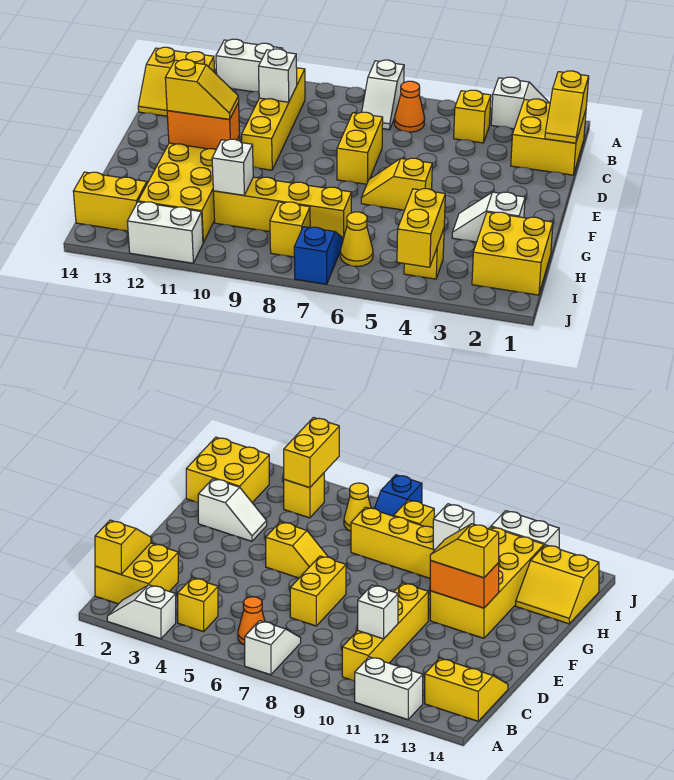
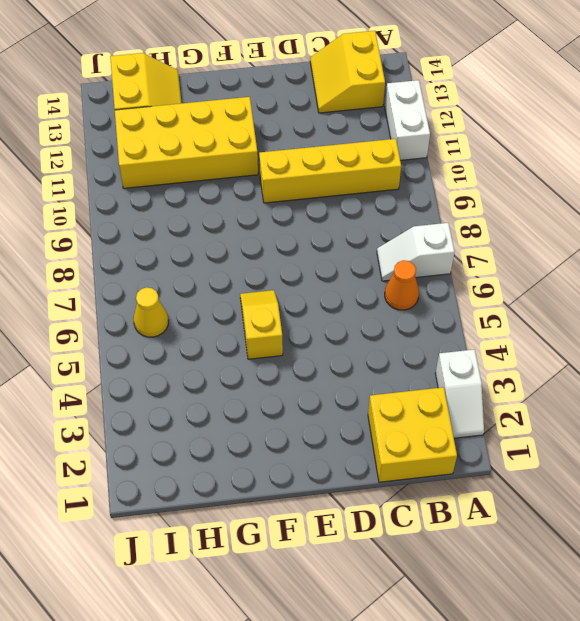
none -> yellow brick B4 level 1
none -> yellow brick D7:E7 level 1
none -> white slope G2:G3 level 1 top 2

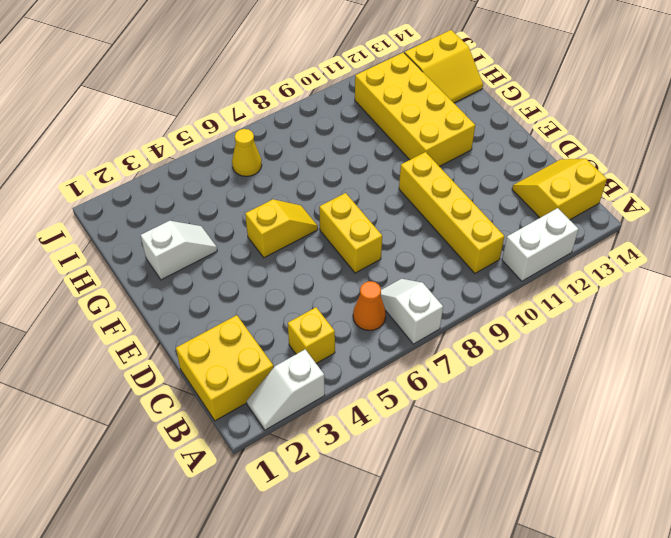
none -> yellow brick H1:I2 level 1
none -> yellow brick H7:H10 level 1
none -> yellow brick I4 level 1

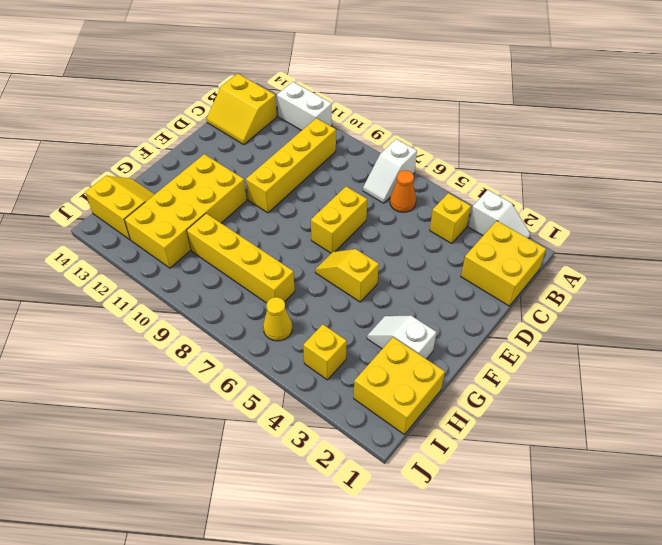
none -> blue slope I7:J7 level 1 top J
none -> yellow brick I8 level 1
none -> white brick J11:J12 level 1

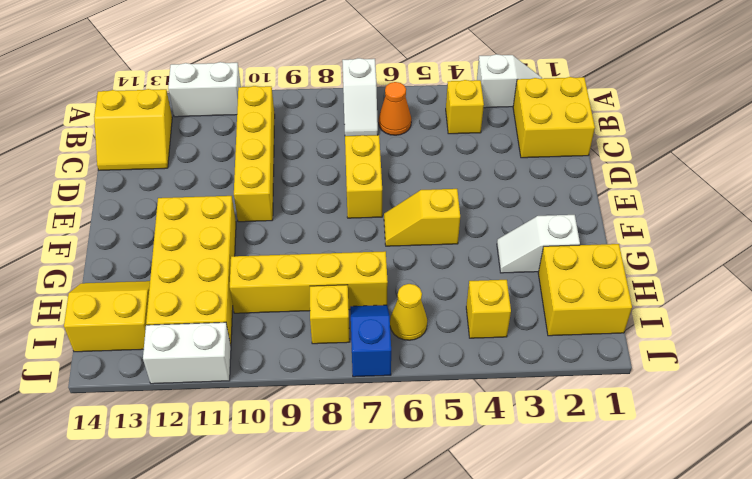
none -> yellow slope B1:C1 level 2 top B
none -> white brick C10 level 2
none -> orange brick F11:F12 level 2

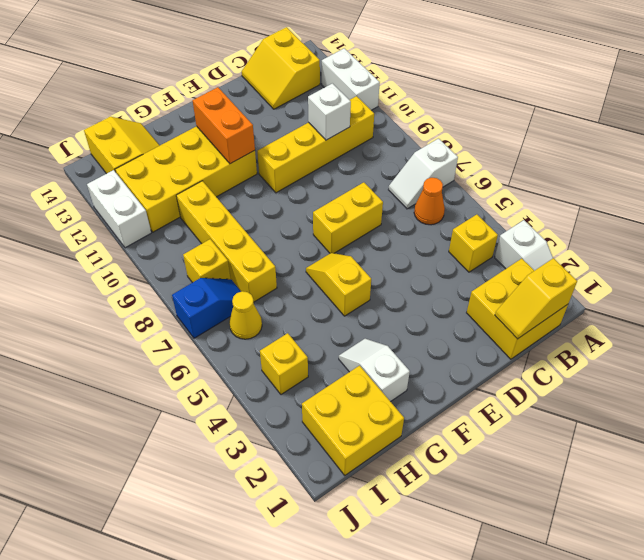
none -> white brick H10 level 2
none -> yellow brick I4:J4 level 2
none -> yellow slope F11:F12 level 3 top 12

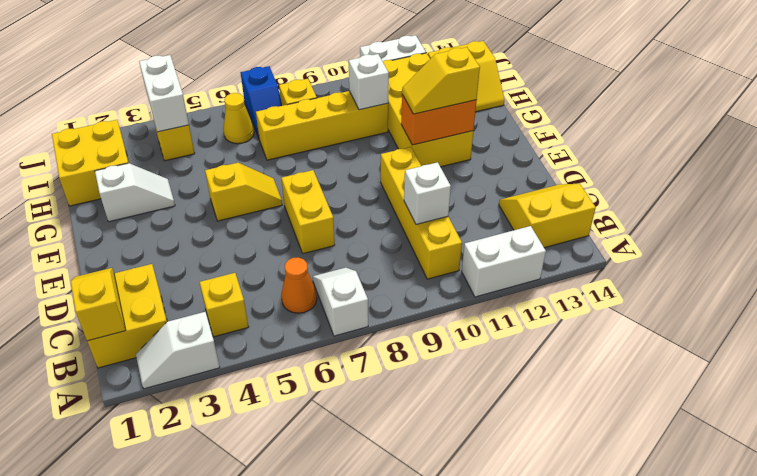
white brick I4:J4 level 2 -> yellow brick I4:J4 level 2

